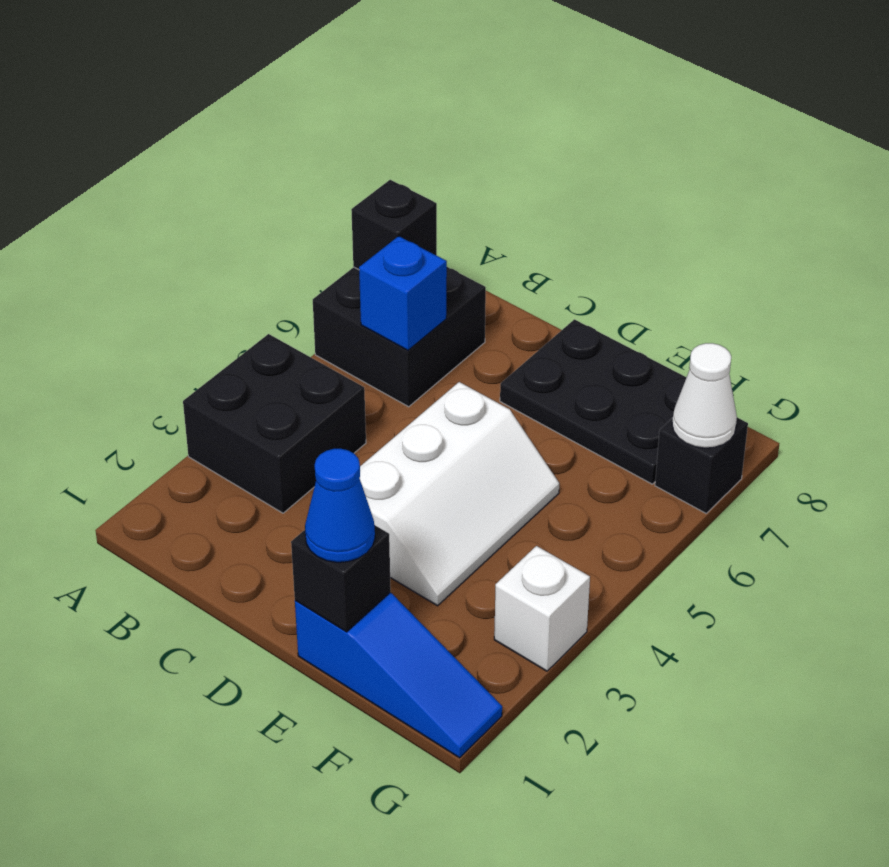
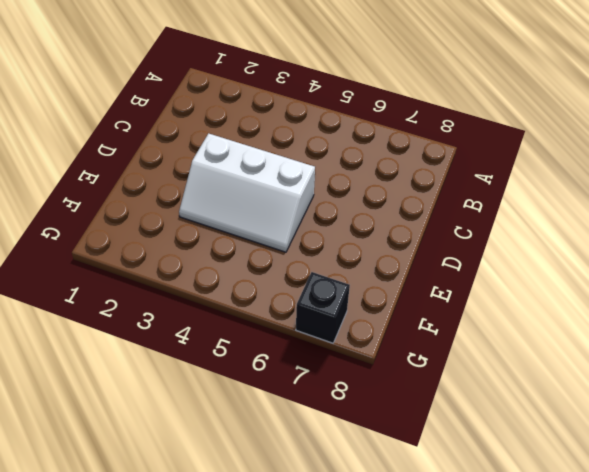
none -> black brick A3:B4 level 1
none -> black brick A6:B7 level 1
none -> black plate D7:F8 level 1

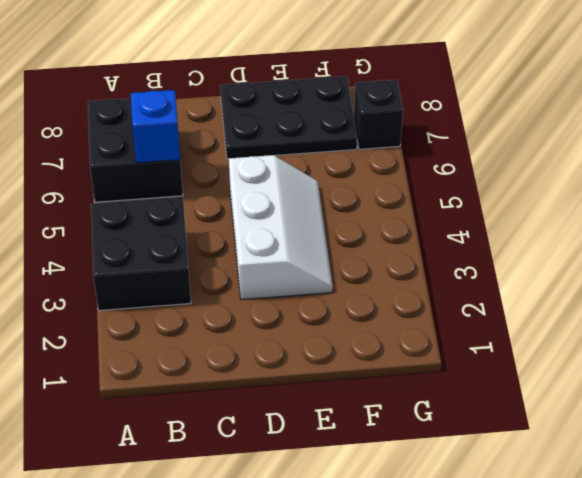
none -> blue slope E1:G1 level 1 top E
none -> white brick G3 level 1
none -> black brick A7 level 2

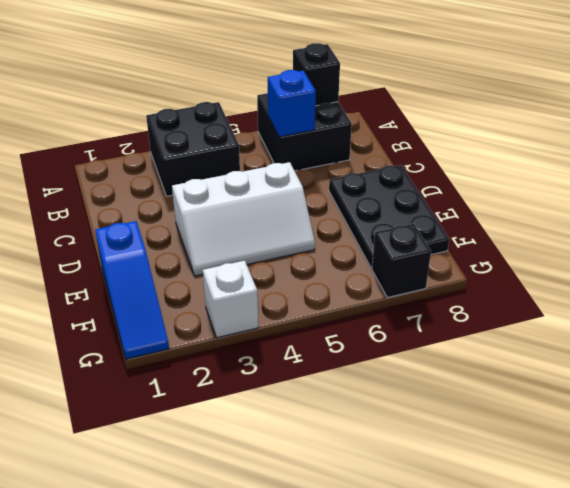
none -> black brick E1 level 2
none -> white cone G7 level 2
none -> blue cone E1 level 3

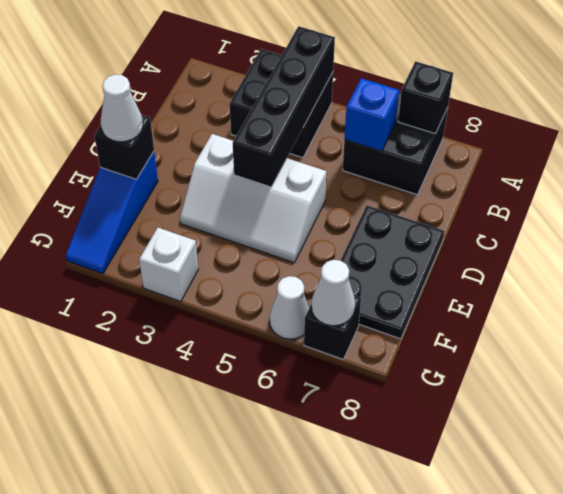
black brick A4:D4 level 2 -> none
white cone E1 level 3 -> blue cone E1 level 3
white cone G6 level 1 -> none

